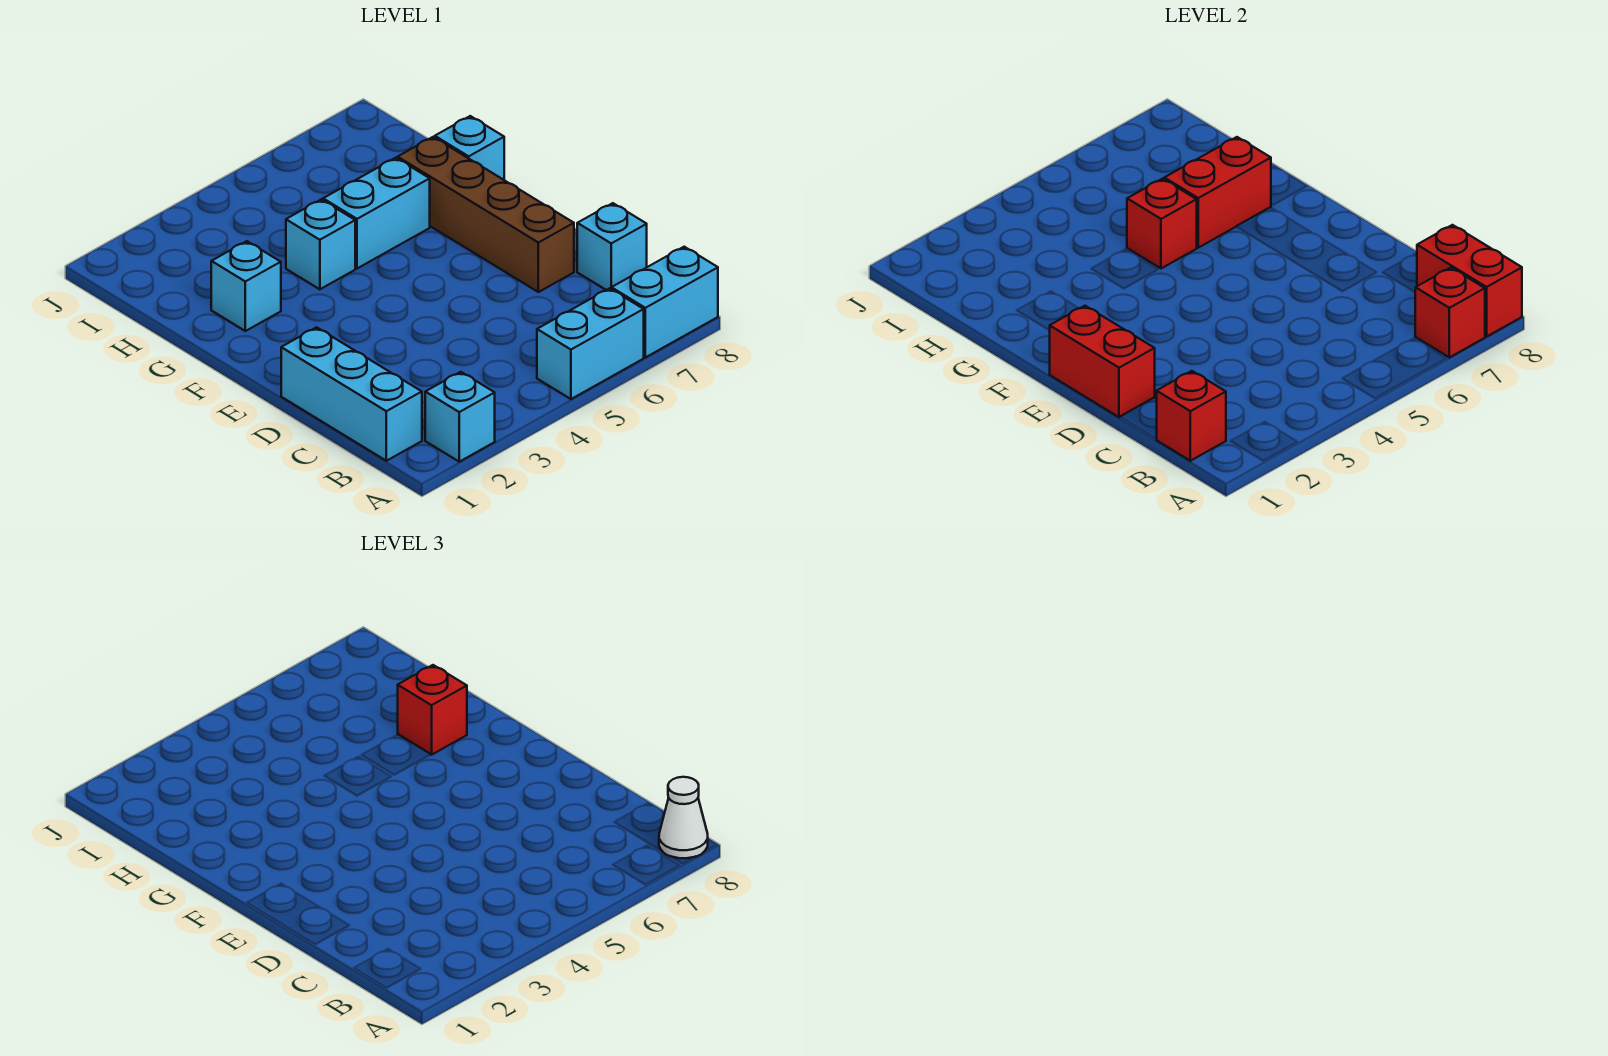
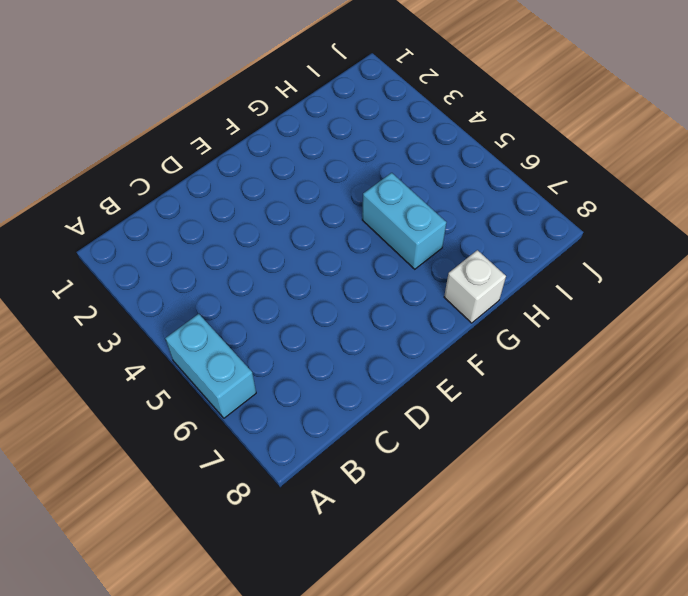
white brick G8 level 1 -> cyan brick G8 level 1
none -> cyan brick A2 level 1
none -> cyan brick A7:A8 level 1
none -> cyan brick B1:D1 level 1

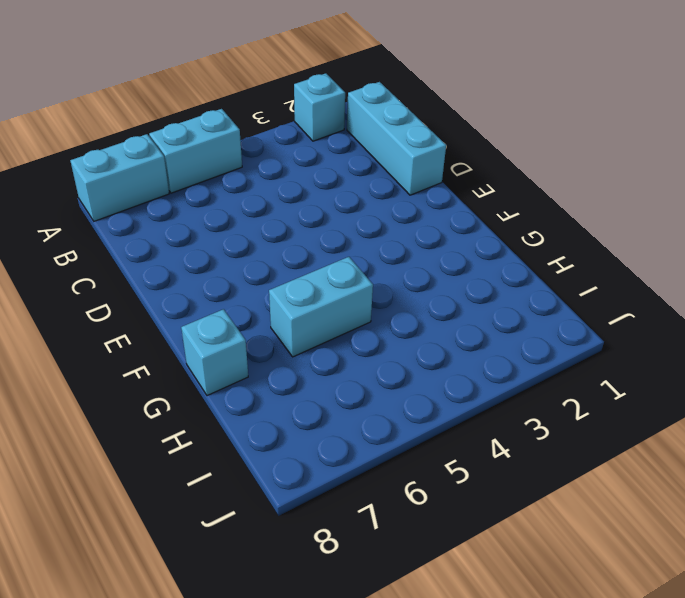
none -> cyan brick C8 level 1
none -> brown brick D7:G7 level 1
none -> cyan brick G2 level 1

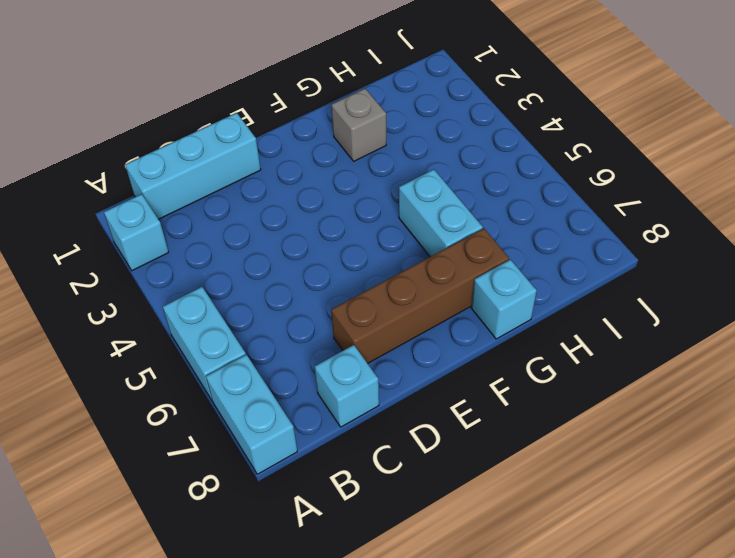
grey brick G2 level 1 -> cyan brick G2 level 1
none -> cyan brick G4 level 1
none -> red brick A7 level 2
none -> red brick A8:B8 level 2

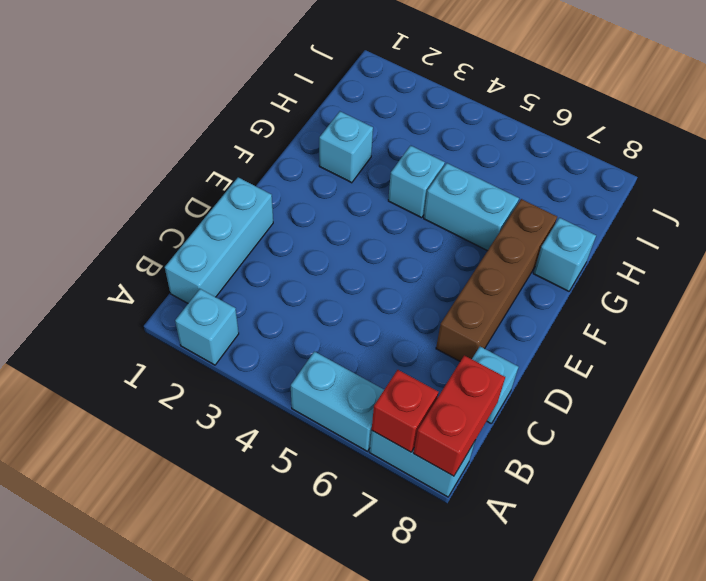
none -> red brick B1 level 2
none -> red brick D1:E1 level 2
none -> red brick G5 level 2

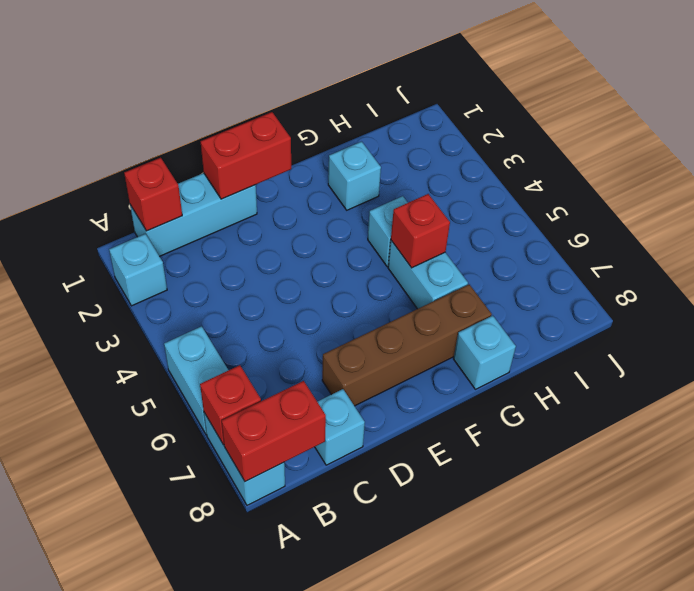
none -> red brick G6:G7 level 2
none -> white cone A8 level 3
none -> red brick G7 level 3

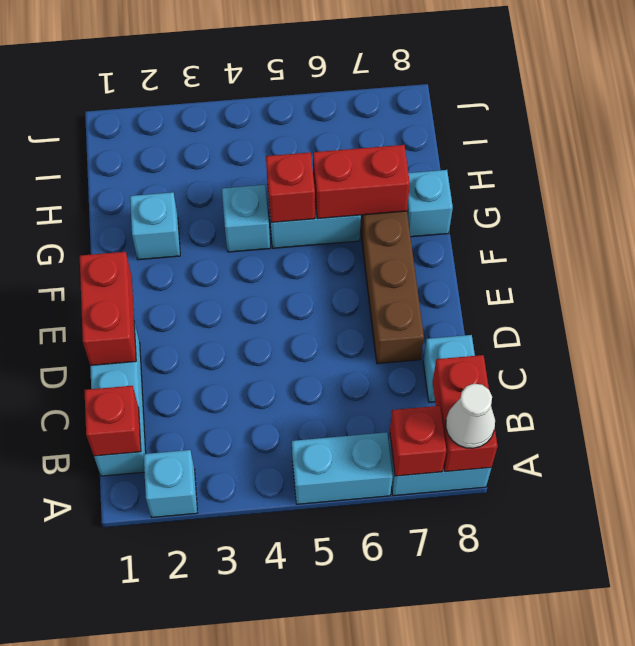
none -> red brick G7 level 3

